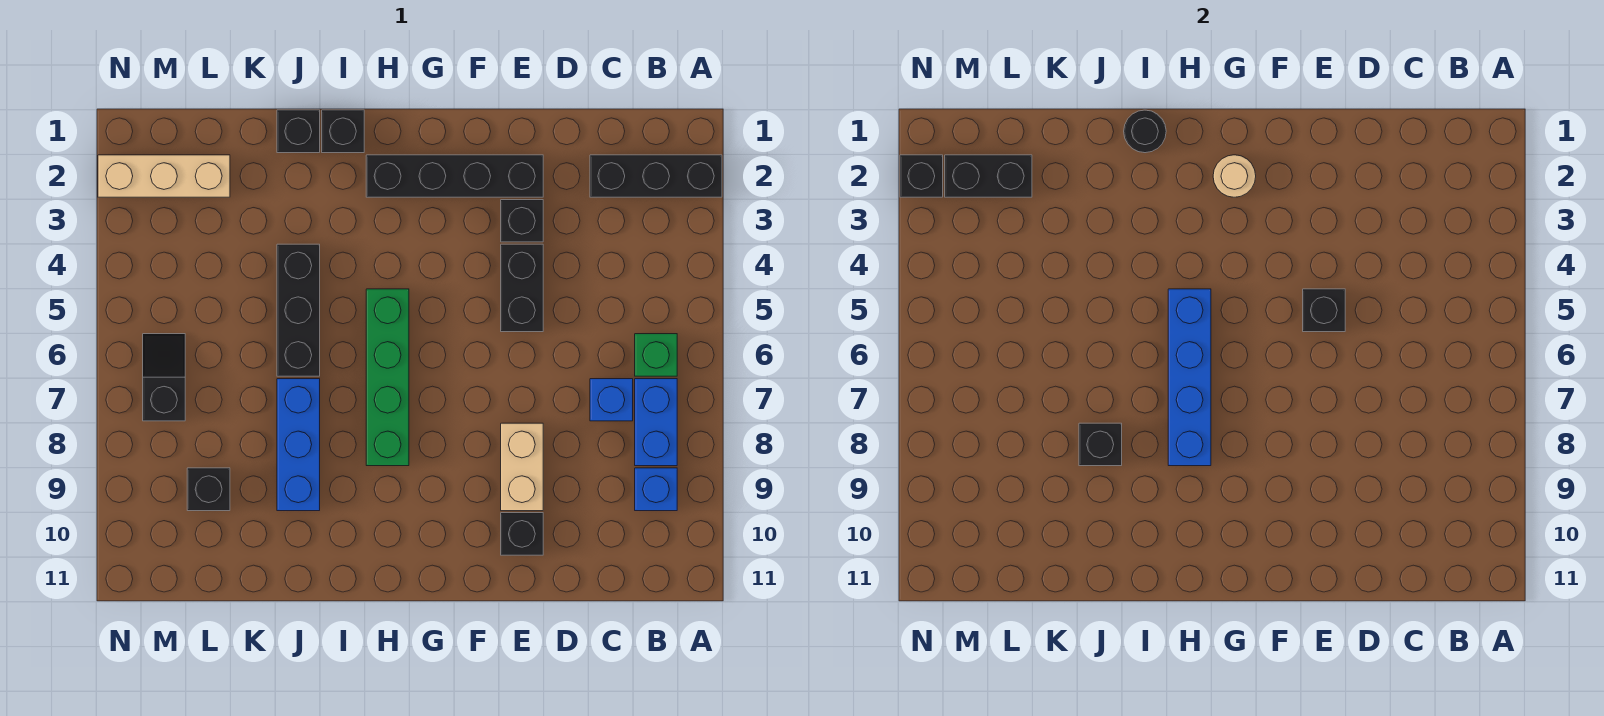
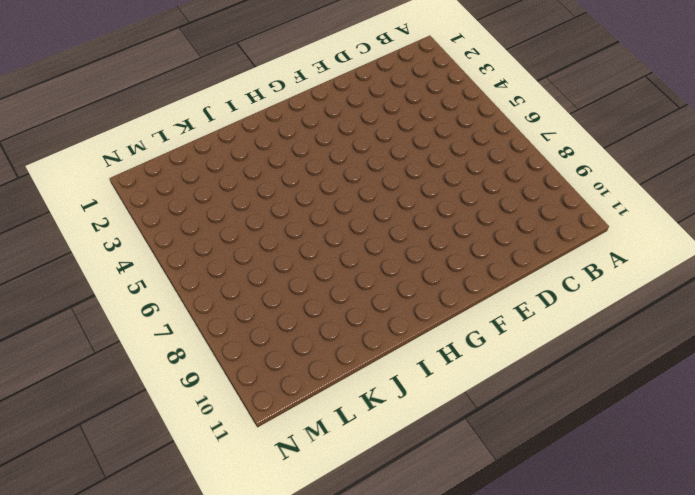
none -> black brick A2:C2 level 1
none -> green brick B6 level 1
none -> blue brick B7:B8 level 1

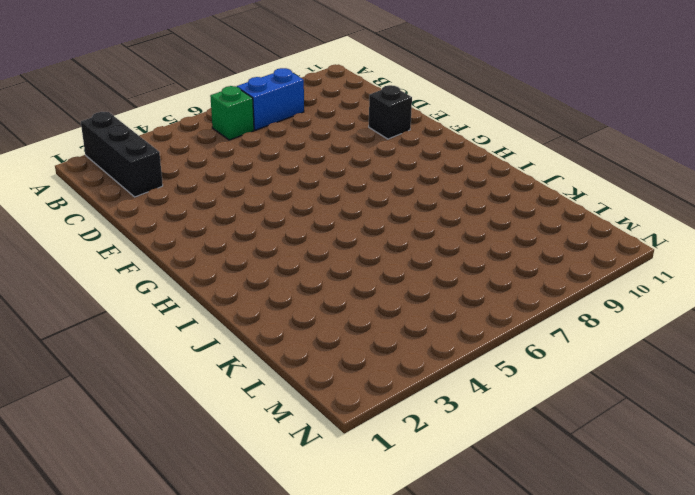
none -> blue brick B9 level 1
none -> blue brick C7 level 1
none -> black brick E2:H2 level 1

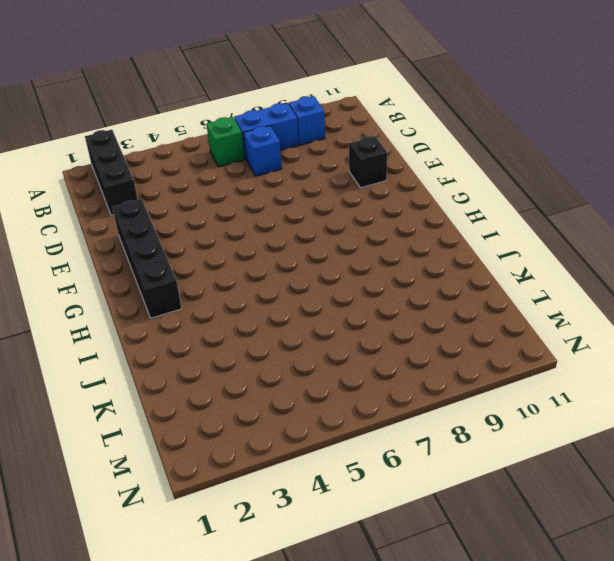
none -> black brick E3 level 1
none -> black brick E4:E5 level 1
none -> tan brick E8:E9 level 1

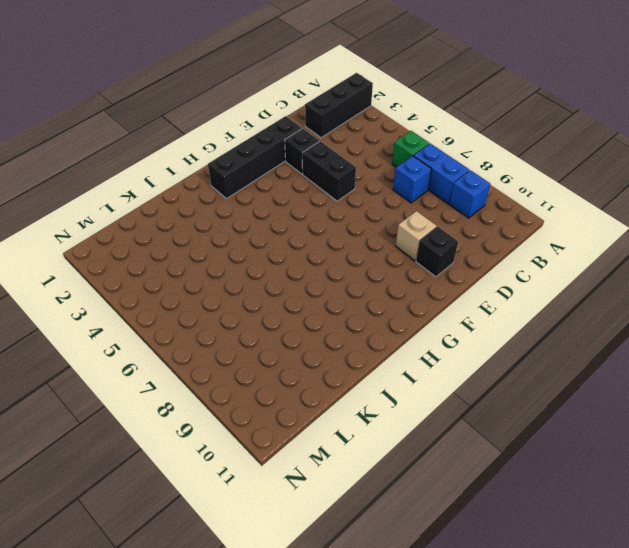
tan brick E9 level 1 -> tan brick E8:E9 level 1
none -> green brick H5:H8 level 1
none -> black brick I1 level 1
none -> black brick J1 level 1

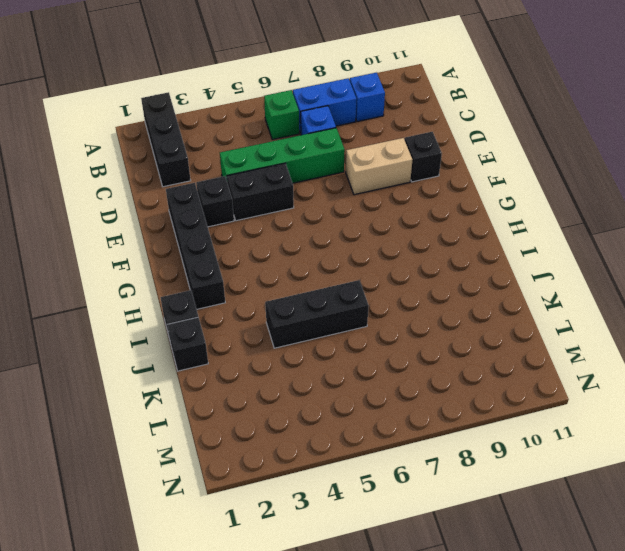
green brick D4:D7 level 1 -> green brick H5:H8 level 1
none -> blue brick J7:J9 level 1
none -> tan brick L2:N2 level 1
none -> black brick L9 level 1

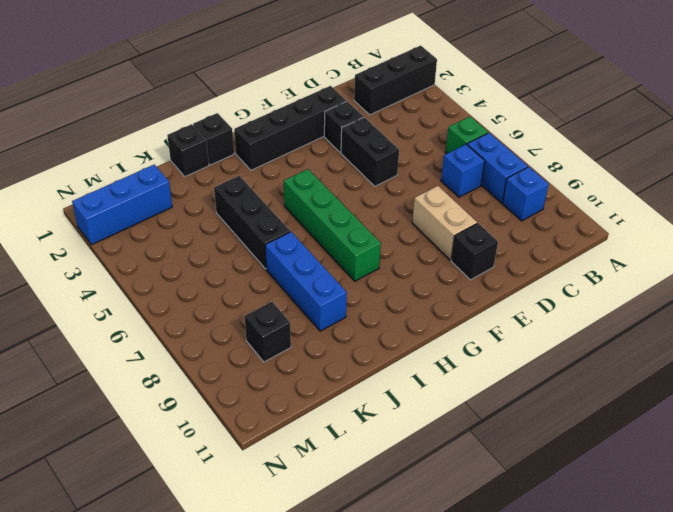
blue brick L2:N2 level 1 -> tan brick L2:N2 level 1
none -> black slope M6:M7 level 1 top 7
none -> black brick E5 level 2
none -> tan round brick G2 level 2

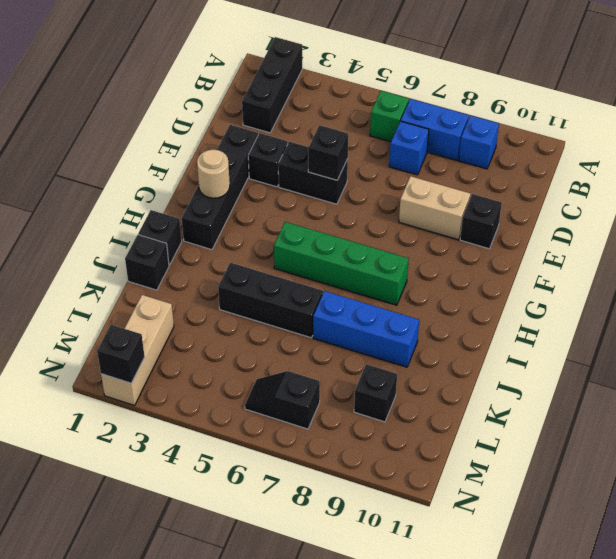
none -> blue brick H5:H8 level 2
none -> black round brick I1 level 2
none -> black brick J8 level 2

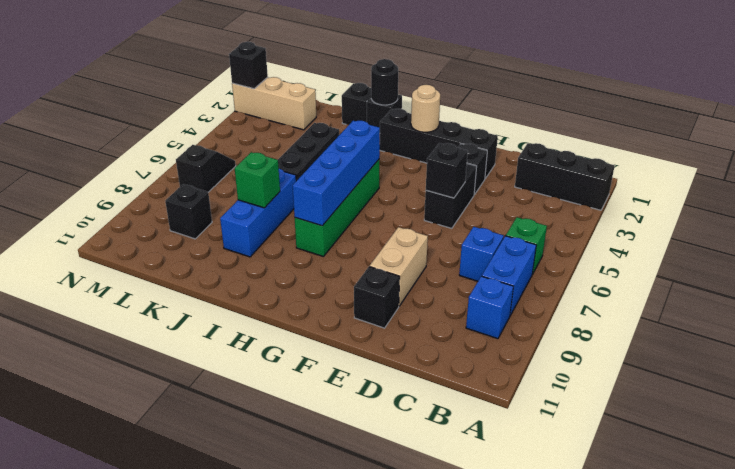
green brick J8 level 2 -> black brick J8 level 2
none -> black brick L2:M2 level 2

